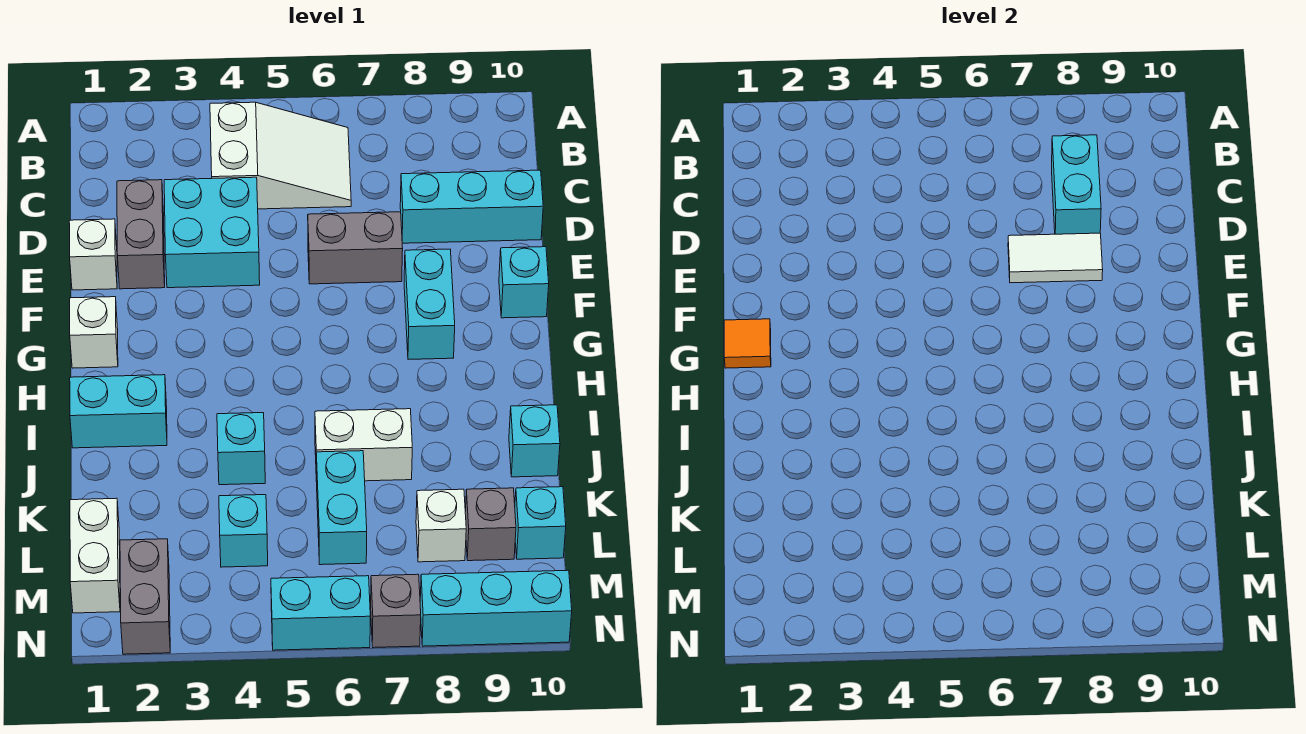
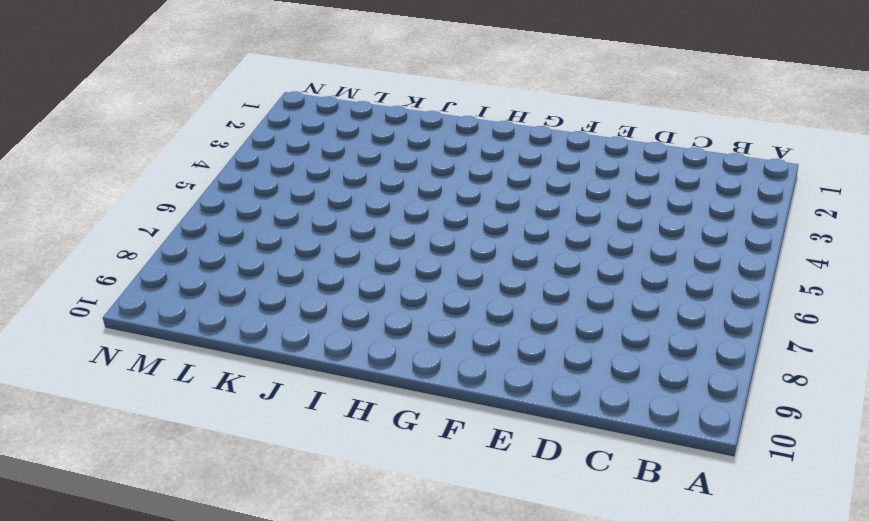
none -> white slope B4:C6 level 1 top 4
none -> grey brick D2:E2 level 1
none -> cyan brick D3:E4 level 1

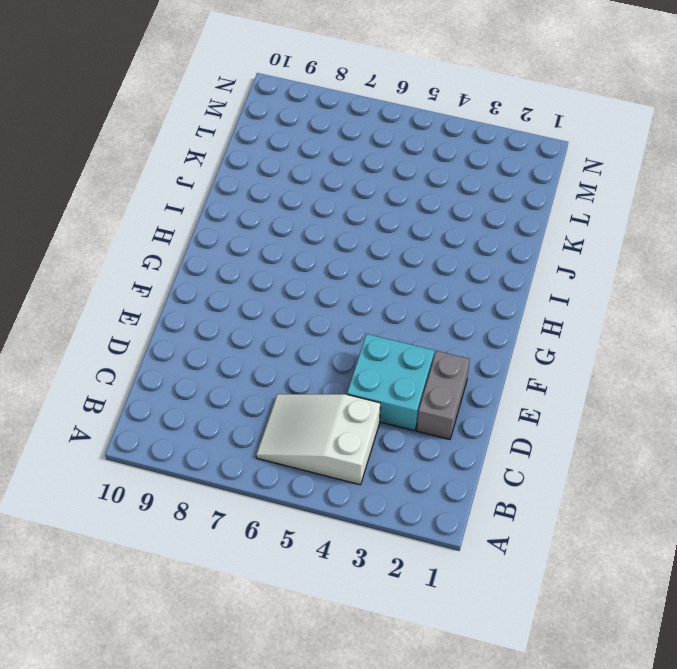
none -> cyan brick D8:D10 level 1
none -> white brick E1 level 1
none -> grey brick E6:E7 level 1

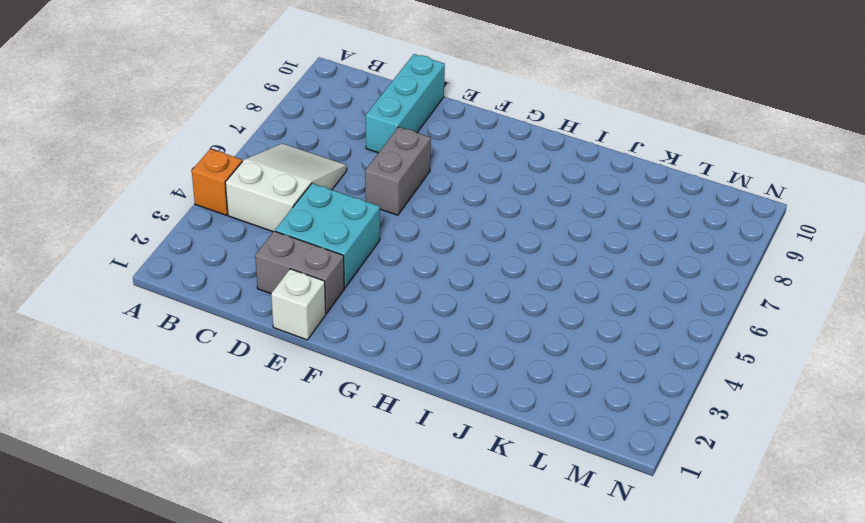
orange brick A4 level 1 -> none
none -> cyan brick F8:G8 level 1
none -> cyan brick F10 level 1
none -> white brick G1 level 1

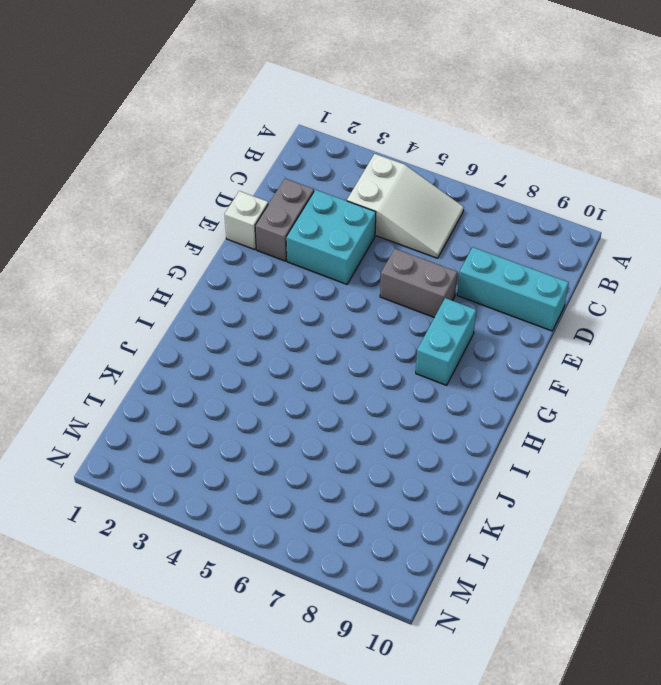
none -> cyan brick F10 level 1
none -> white brick G1 level 1
none -> cyan brick I1:I2 level 1

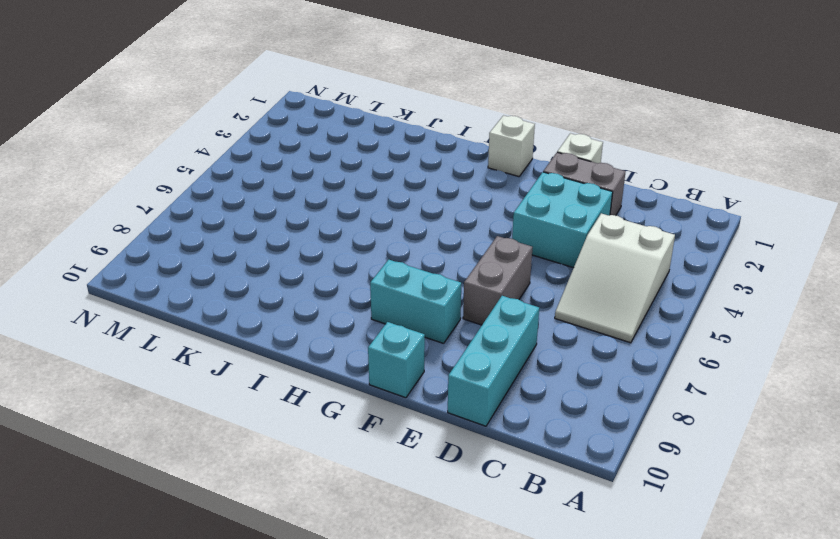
none -> cyan brick I1:I2 level 1
none -> cyan brick J4 level 1
none -> white brick J6:J7 level 1

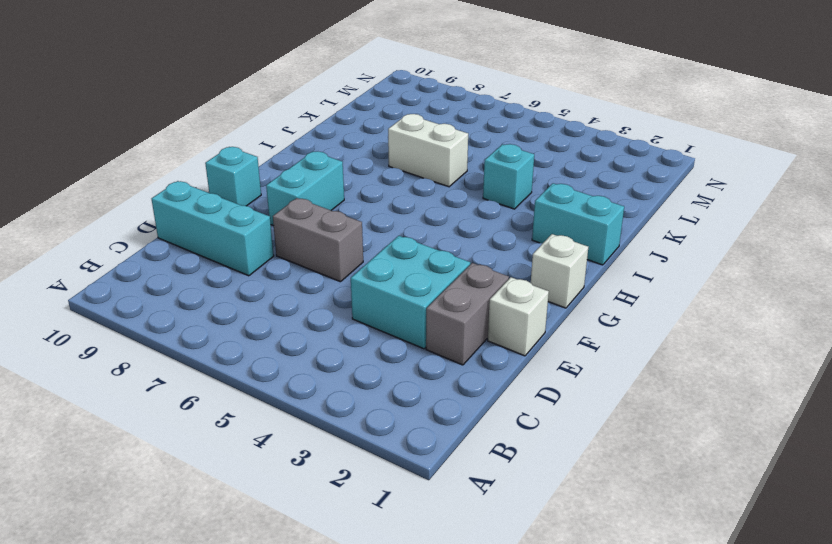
none -> white slope B4:C6 level 1 top 4
none -> cyan brick J10 level 1
none -> cyan brick K6:L6 level 1

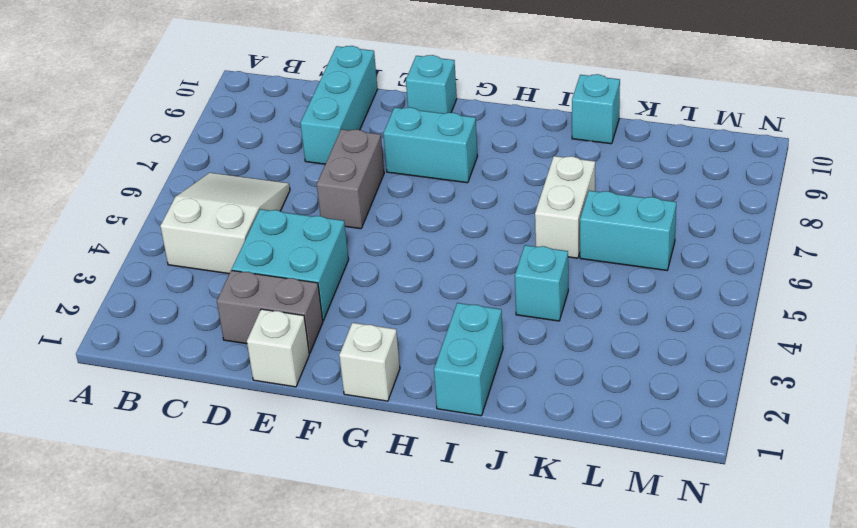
none -> white brick L1:M1 level 1
none -> cyan brick L4 level 1
none -> white brick L8 level 1

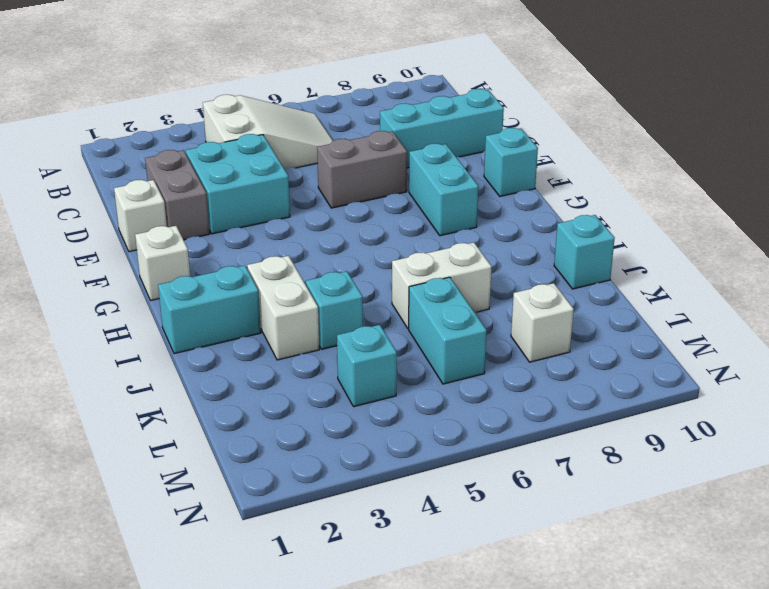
white brick I3:J3 level 1 -> white brick L1:M1 level 1
none -> grey brick L9 level 1
none -> cyan brick L10 level 1
none -> grey brick M2:N2 level 1

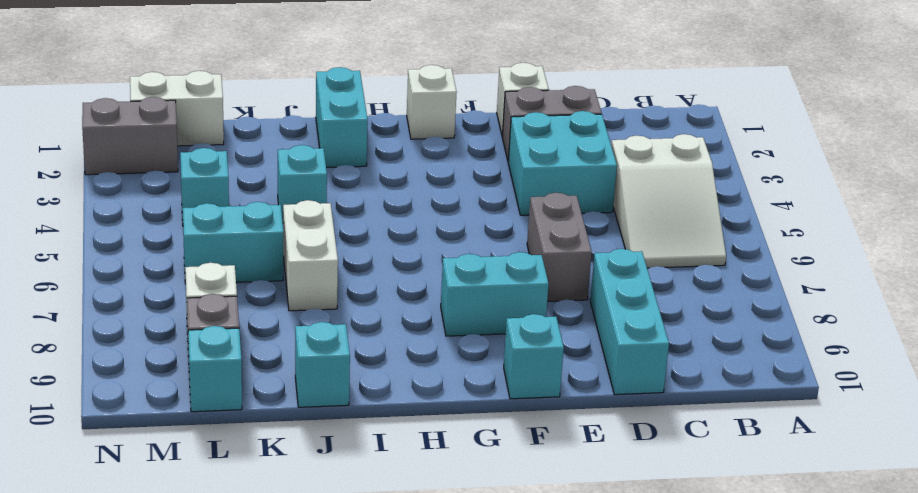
none -> cyan brick N5:N6 level 1
none -> grey brick N7 level 1
none -> cyan brick N8:N10 level 1

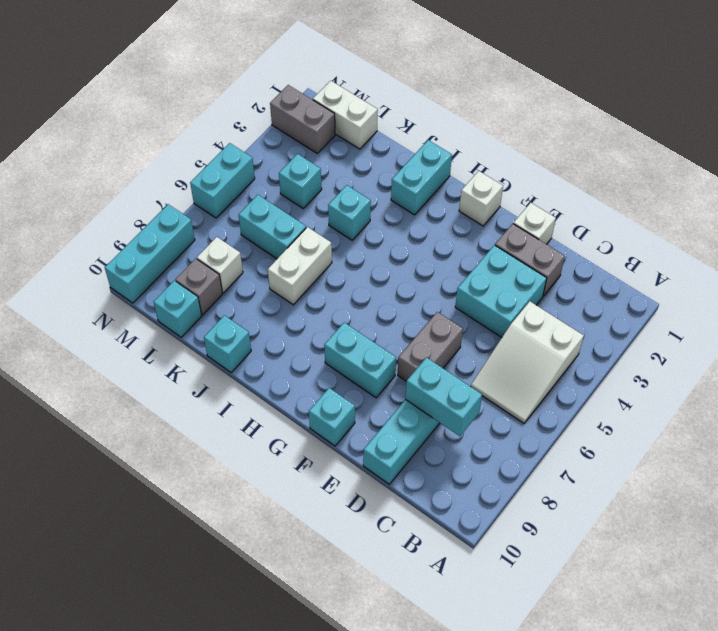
none -> grey brick N7 level 1
none -> white tile E7:E8 level 2
none -> orange tile G1 level 2

